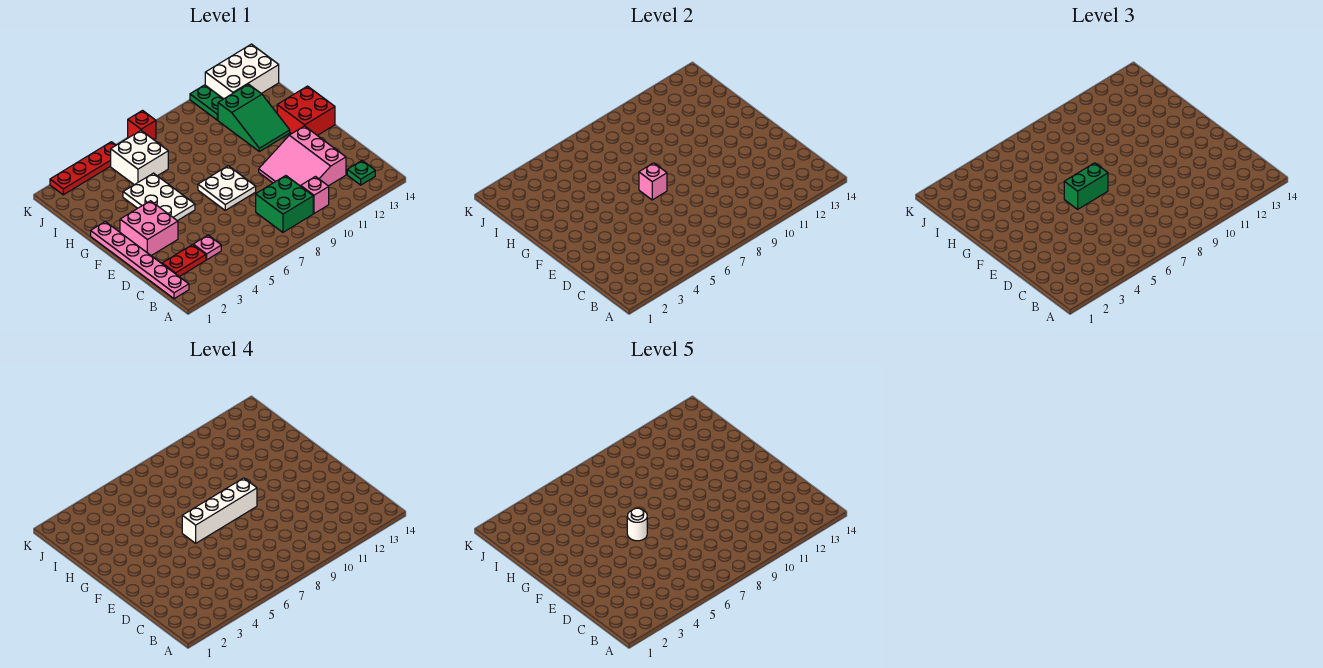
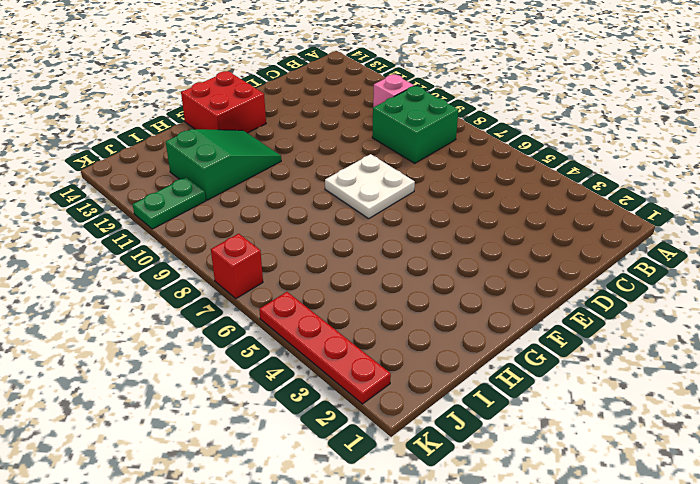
none -> pink plate B1:G1 level 1
none -> green plate B13 level 1
none -> red plate C2:C3 level 1

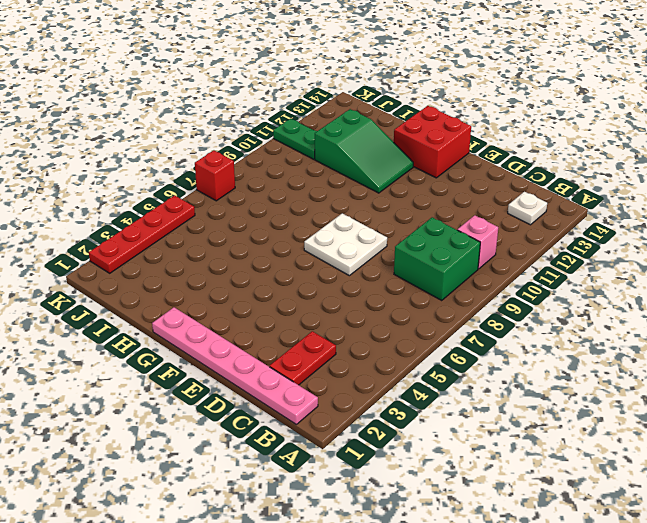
white plate B13 level 1 -> green plate B13 level 1
none -> pink plate C4 level 1
none -> pink slope C10:E12 level 1 top 12
none -> pink brick E2:F3 level 1

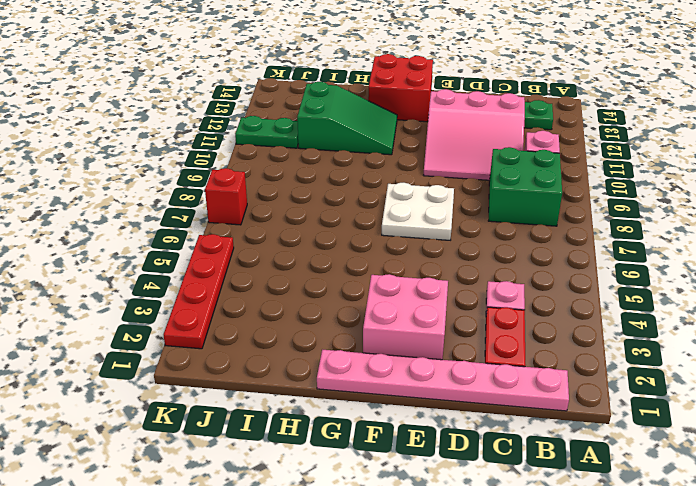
none -> white plate F4:H5 level 1
none -> white brick I5:J6 level 1
none -> white brick J12:K14 level 1

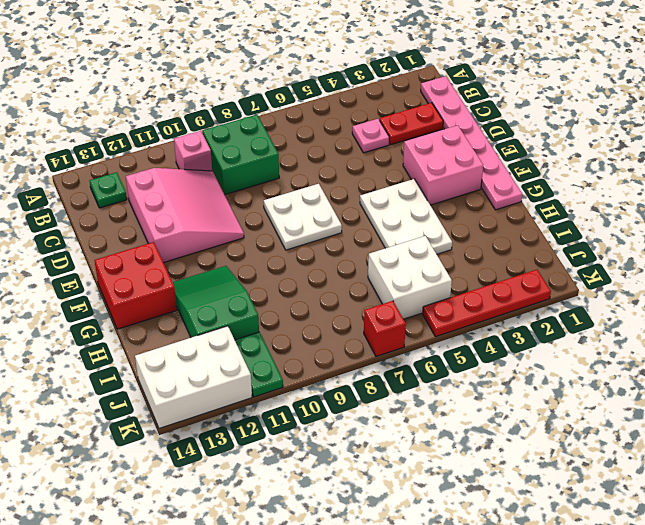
none -> pink brick F7 level 2
none -> green brick F6:F7 level 3
none -> white brick F6:F9 level 4

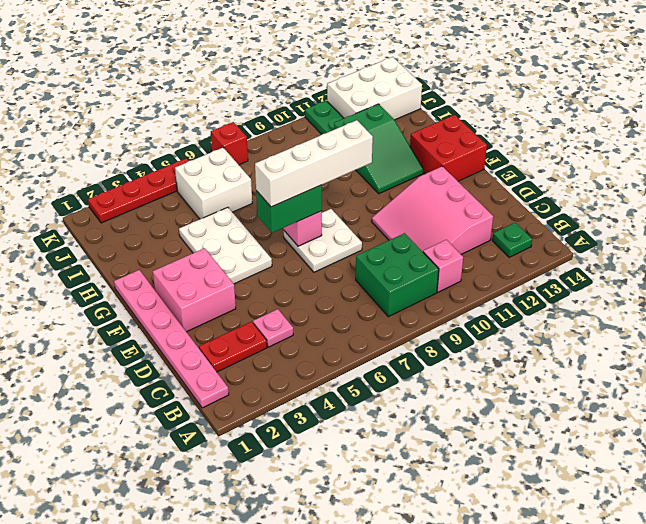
none -> white round brick F6 level 5

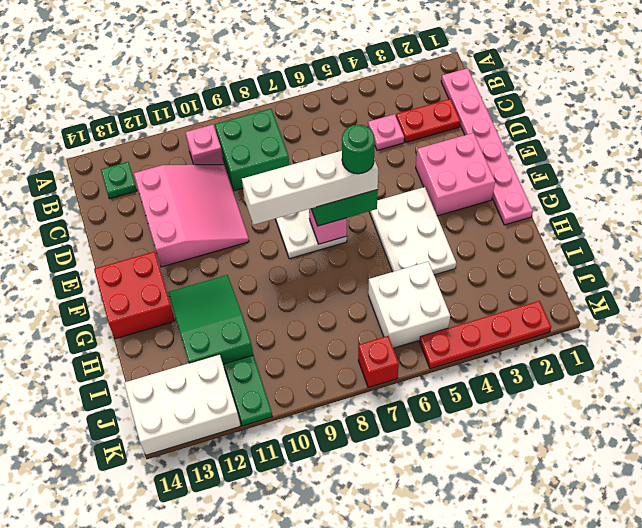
green round brick F6 level 5 -> white round brick F6 level 5

